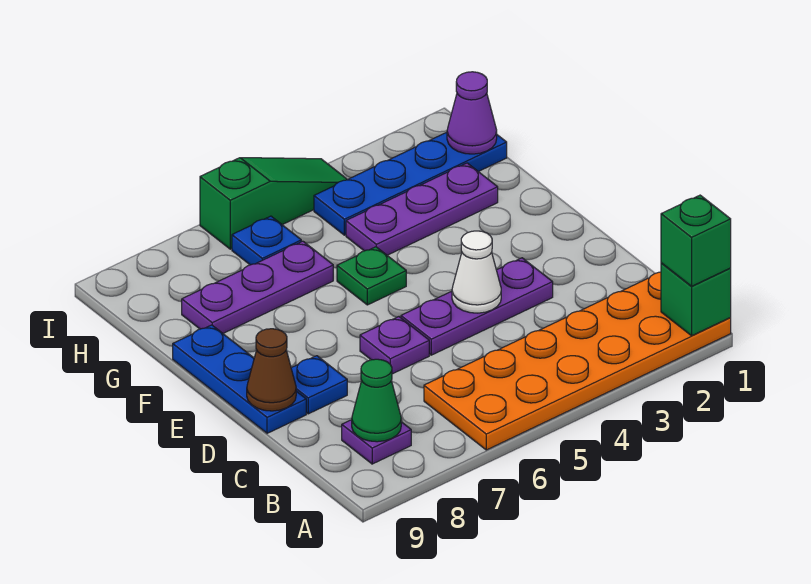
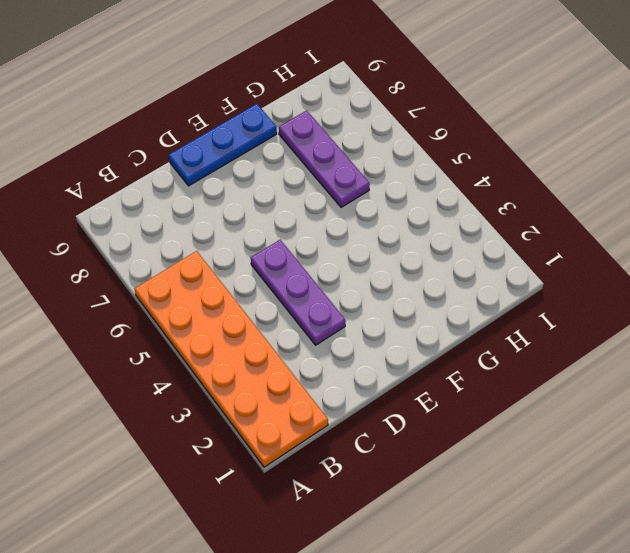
none -> purple plate B8 level 1
none -> purple plate D6 level 1
none -> blue plate D8 level 1

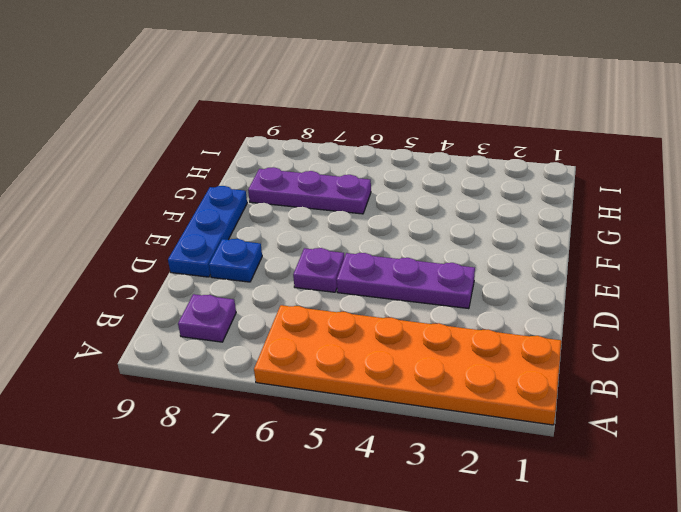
none -> green plate F5 level 1
none -> purple plate G2:G4 level 1
none -> blue plate H1:H4 level 1

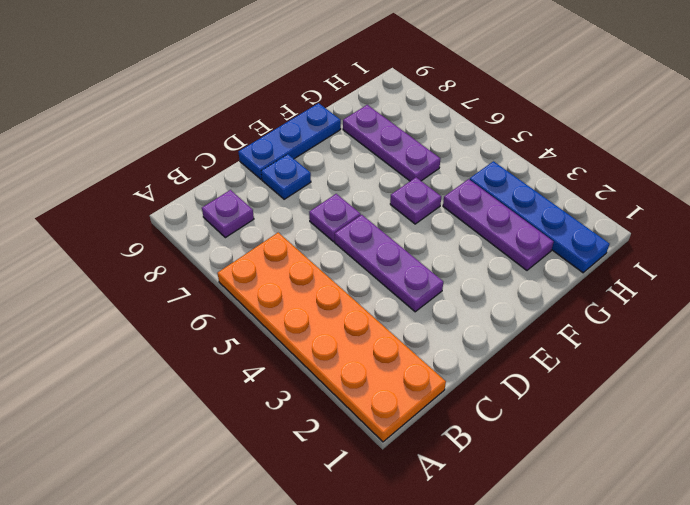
purple plate F5 level 1 -> green plate F5 level 1
none -> blue plate H6 level 1
none -> green slope I4:I6 level 1 top 6
none -> green brick A1 level 2

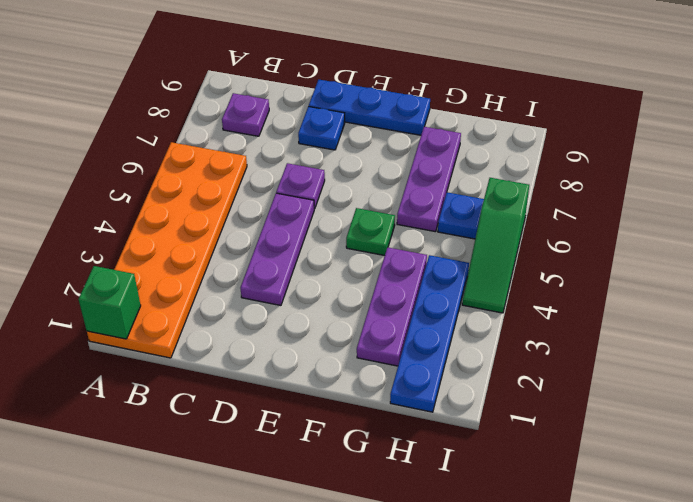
none -> green cone B8 level 2
none -> white cone D4 level 2
none -> brown cone D9 level 2

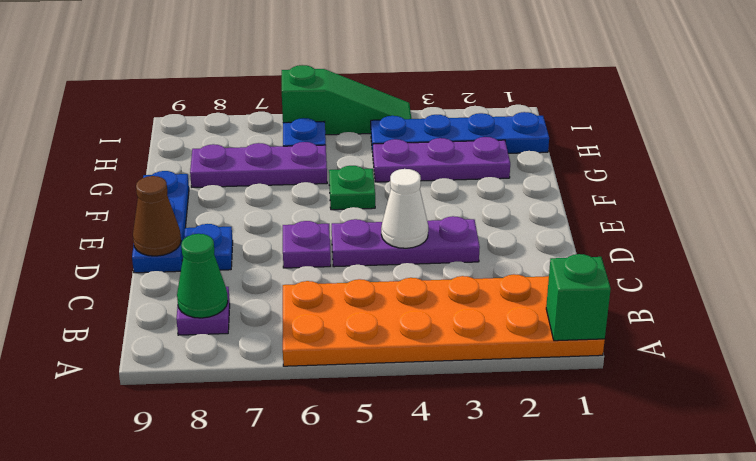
none -> purple cone H1 level 2
none -> green brick A1 level 3

